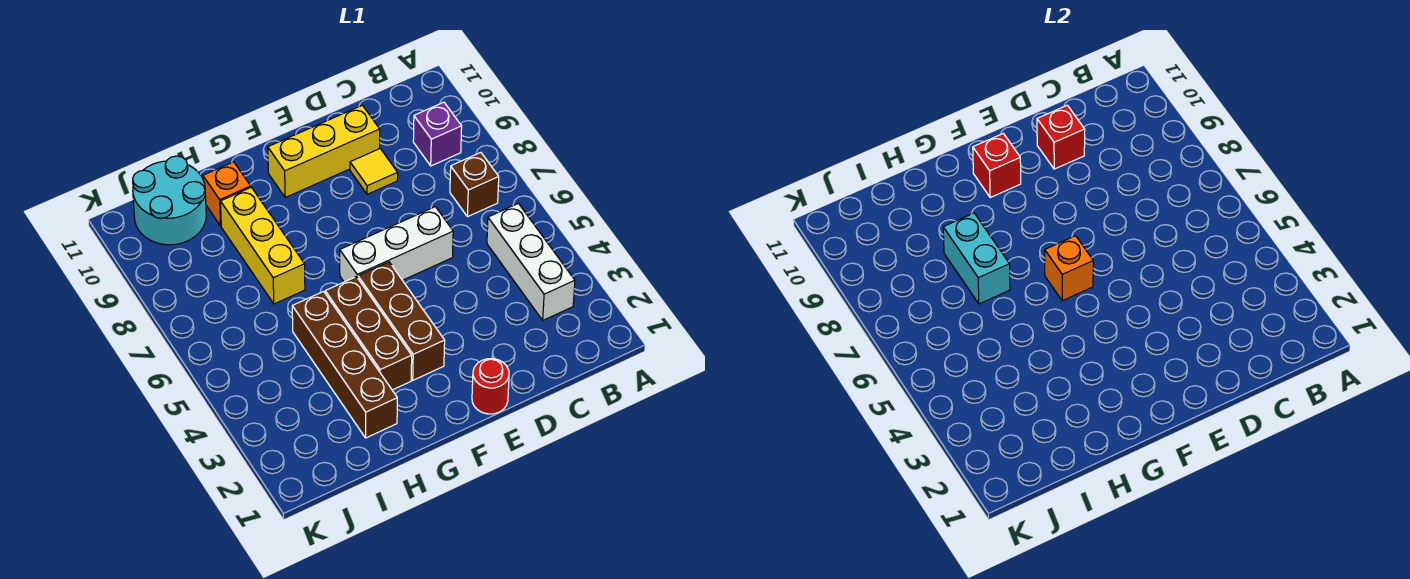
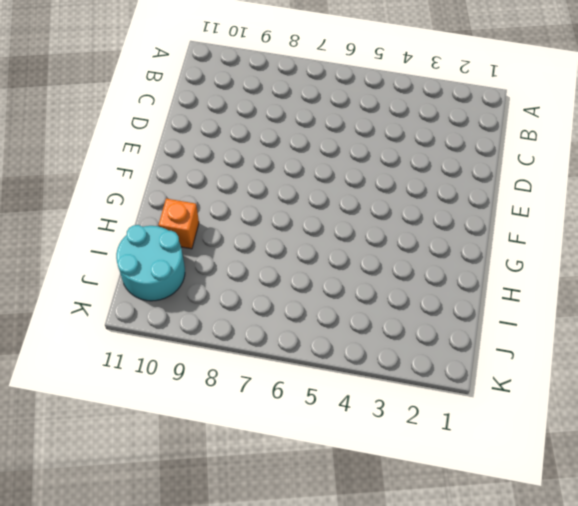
none -> white brick B3:B5 level 1
none -> brown brick B7 level 1
none -> purple brick B9 level 1

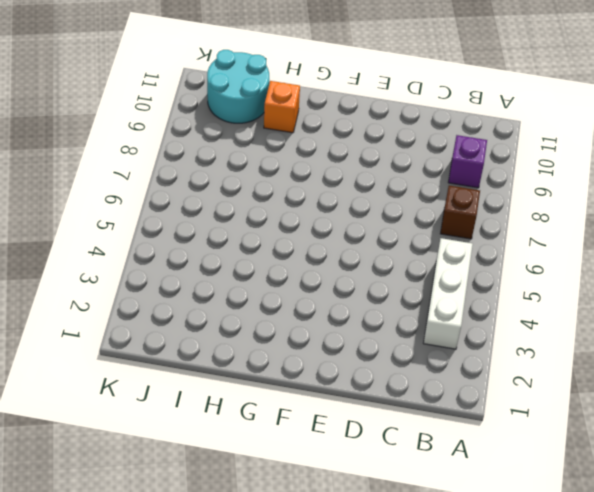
none -> white brick D6:F6 level 1
none -> yellow tile D9 level 1
none -> yellow brick D10:F10 level 1

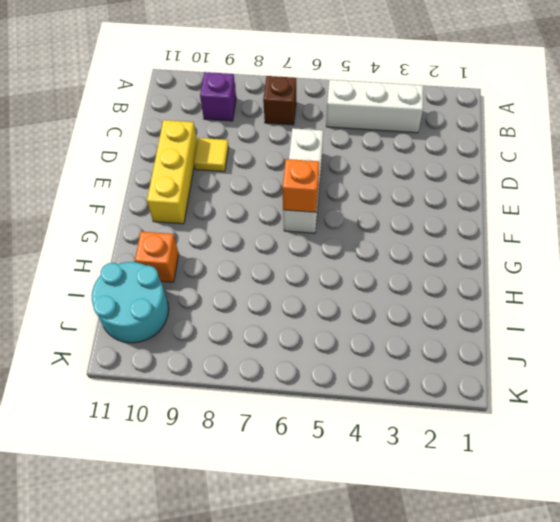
none -> red round brick E1 level 1
none -> brown brick F3:F5 level 1
none -> brown brick G3:G5 level 1

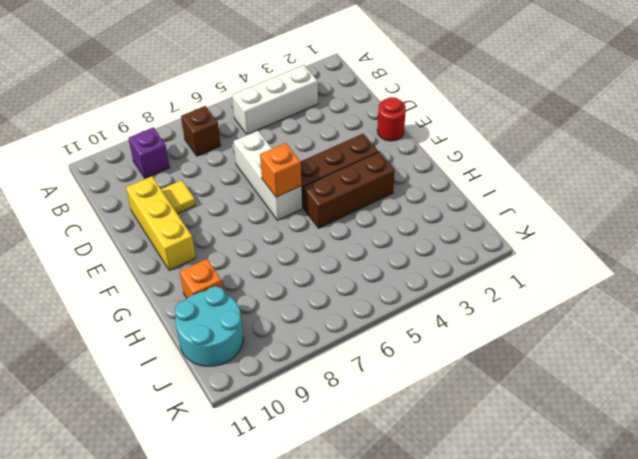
none -> brown brick H2:H5 level 1
none -> yellow brick H7:H9 level 1
none -> red brick D10 level 2

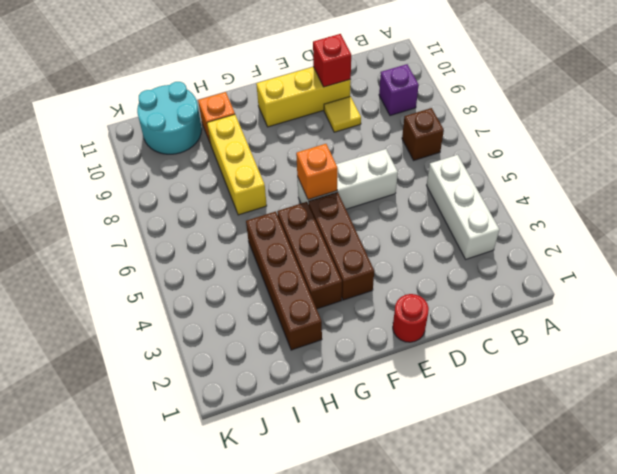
none -> red brick F10 level 2
none -> cyan brick H7:H8 level 2

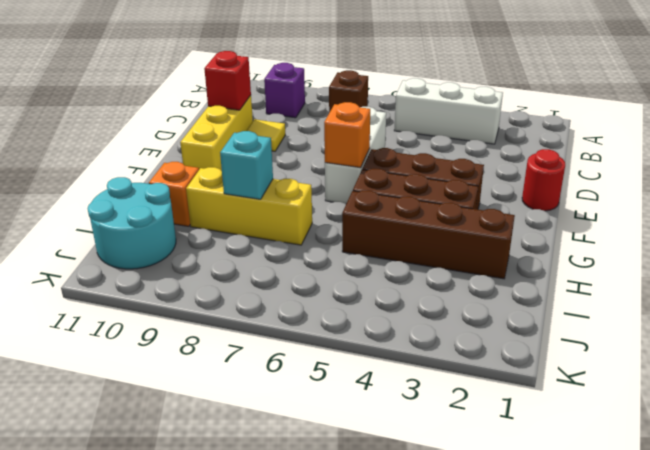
cyan brick H8 level 2 -> cyan brick H7:H8 level 2
none -> red brick F10 level 2

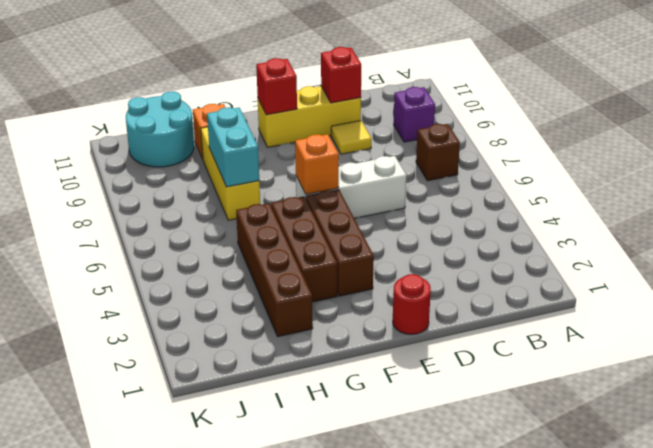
none -> white brick B3:B5 level 1

